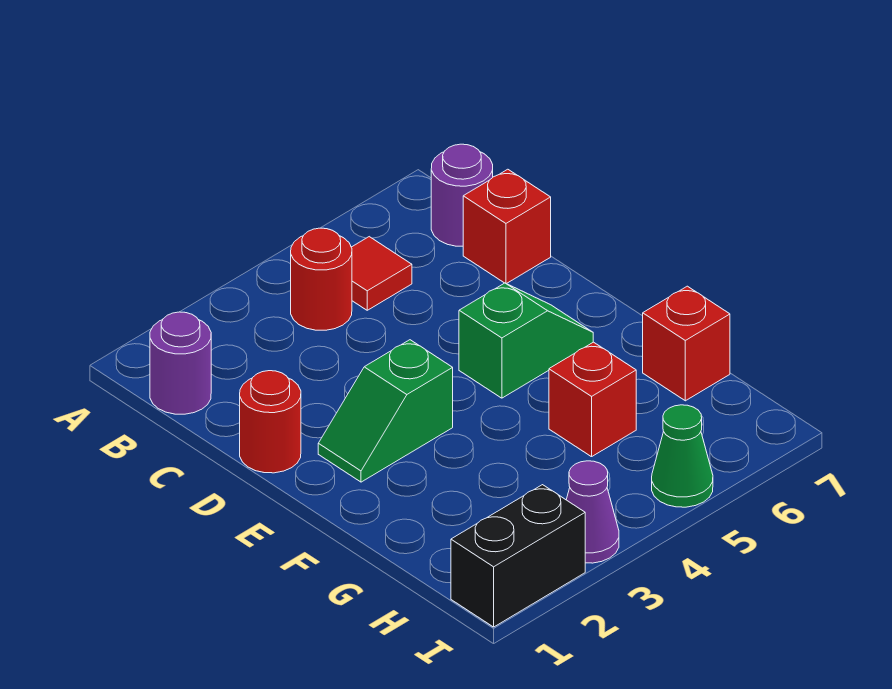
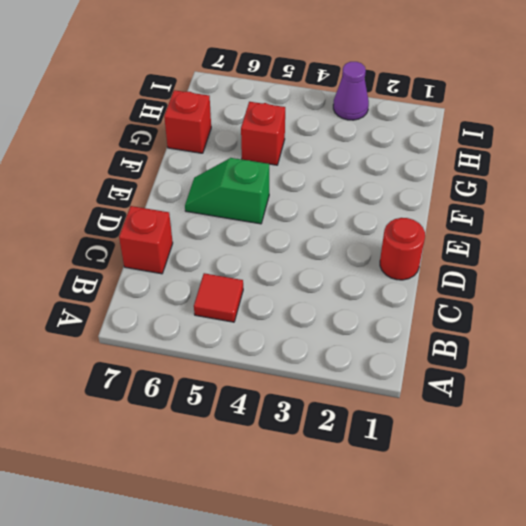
none -> purple round brick B1 level 1
none -> red round brick B4 level 1
none -> purple round brick B7 level 1

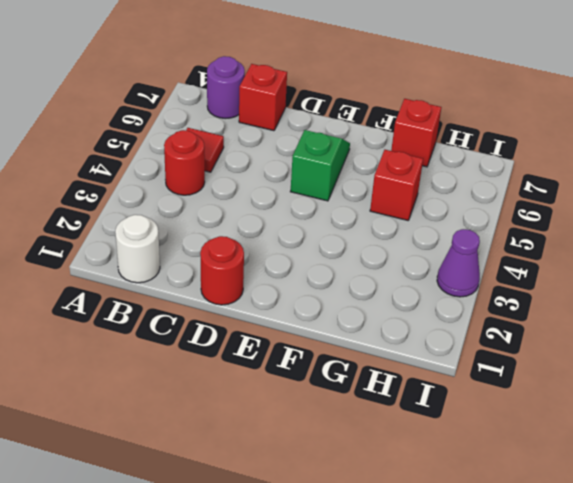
white round brick B1 level 1 -> purple round brick B1 level 1
none -> green slope E2:E3 level 1 top 3
none -> black brick I1:I2 level 1
none -> green cone I5 level 1

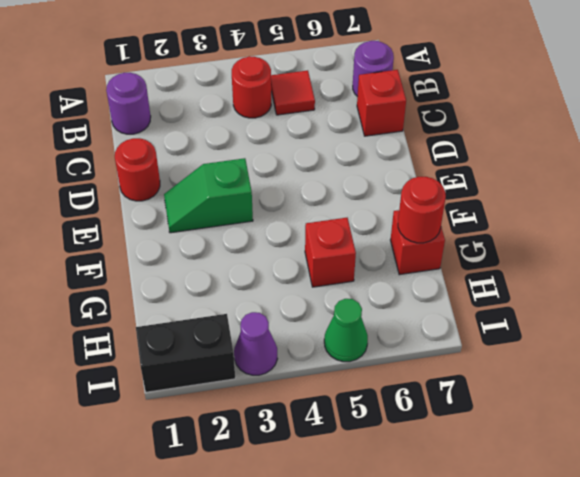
red round brick G7 level 2 -> none
none -> green slope E5:E6 level 1 top 5

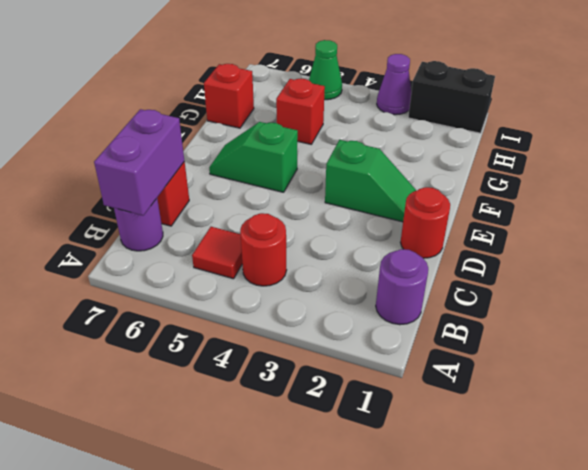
purple brick B7:C7 level 2 -> none

